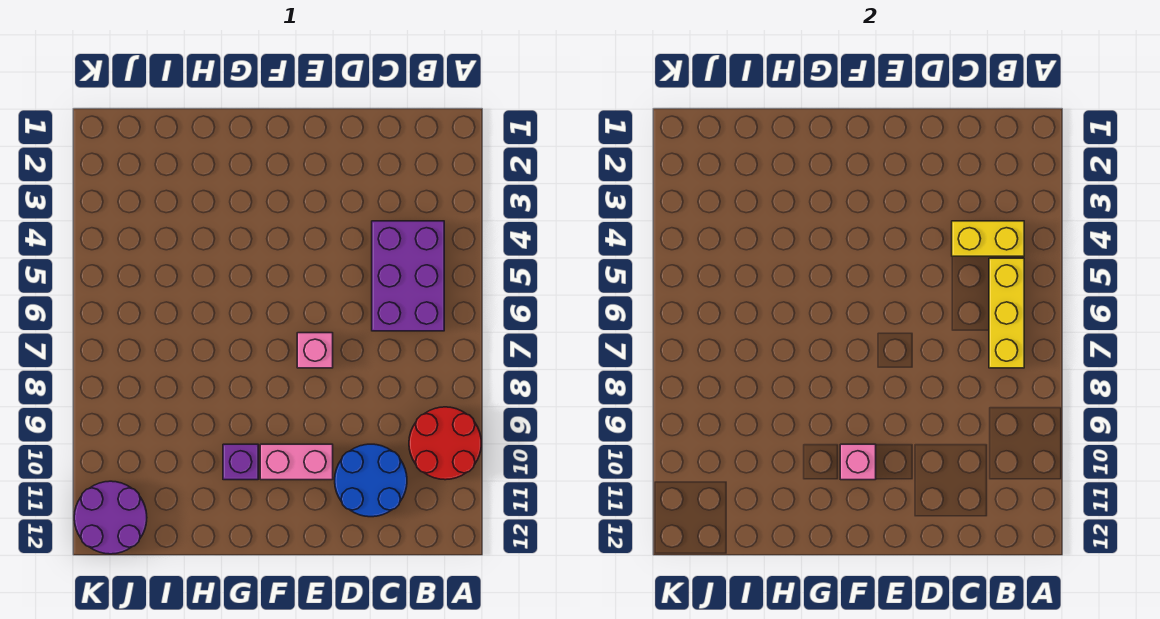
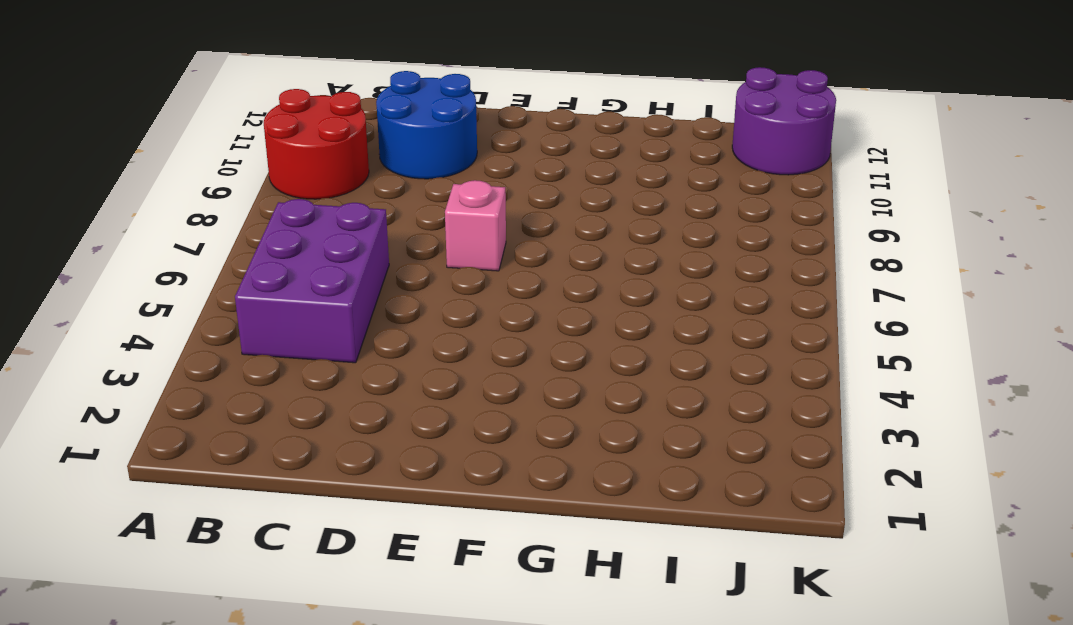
none -> pink brick E10:F10 level 1
none -> purple brick G10 level 1

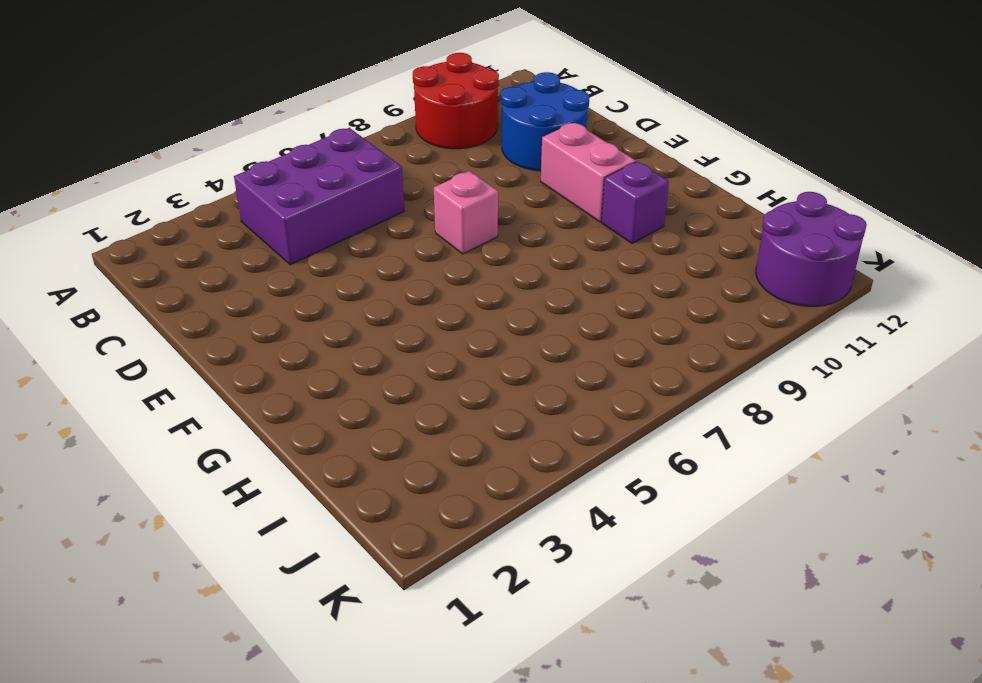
none -> yellow brick B4:C4 level 2
none -> yellow brick B5:B7 level 2

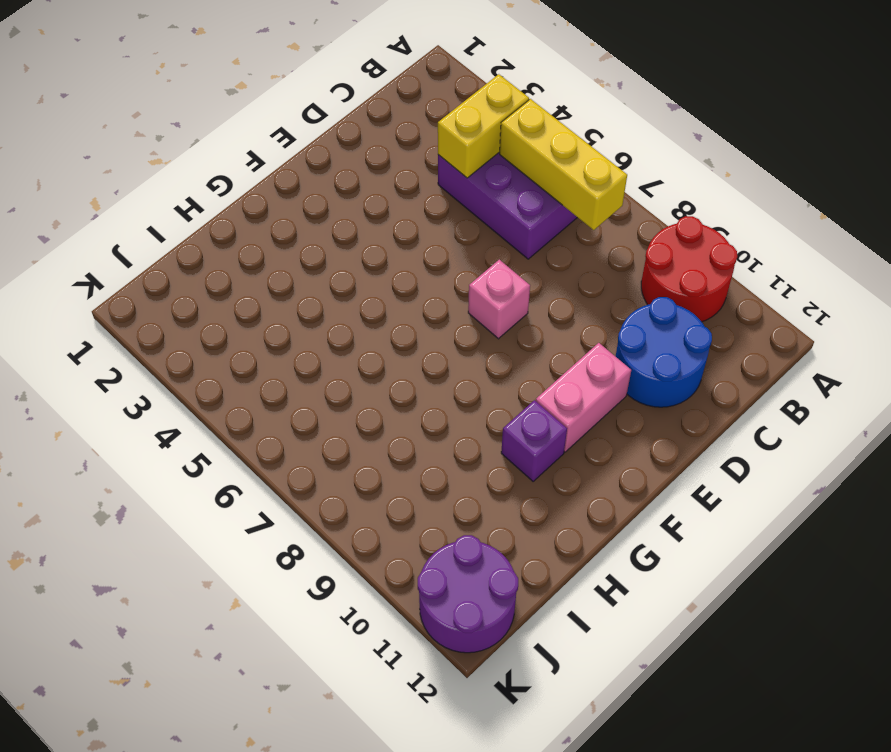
none -> pink brick F10 level 2

